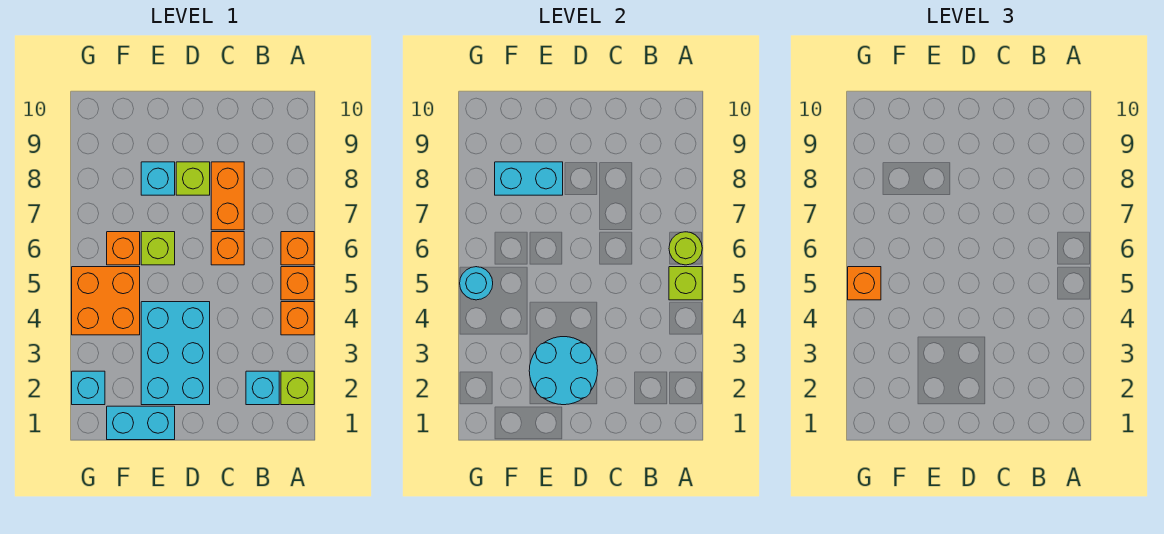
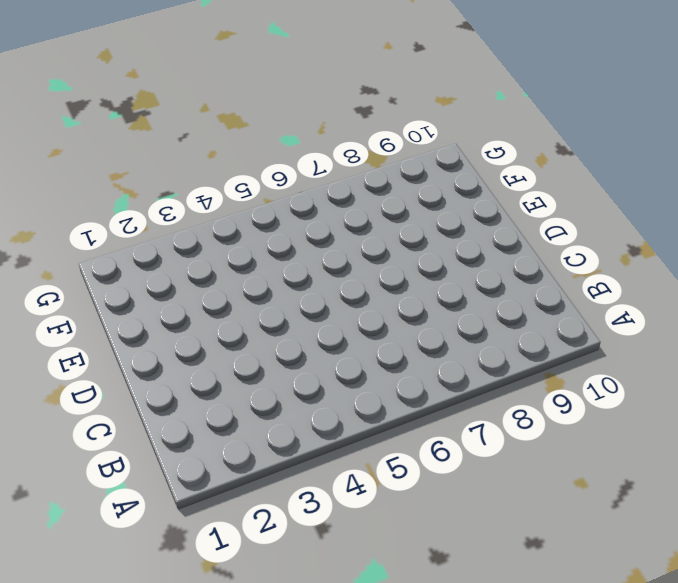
none -> lime brick A2 level 1
none -> orange brick A4 level 1
none -> orange brick A5 level 1

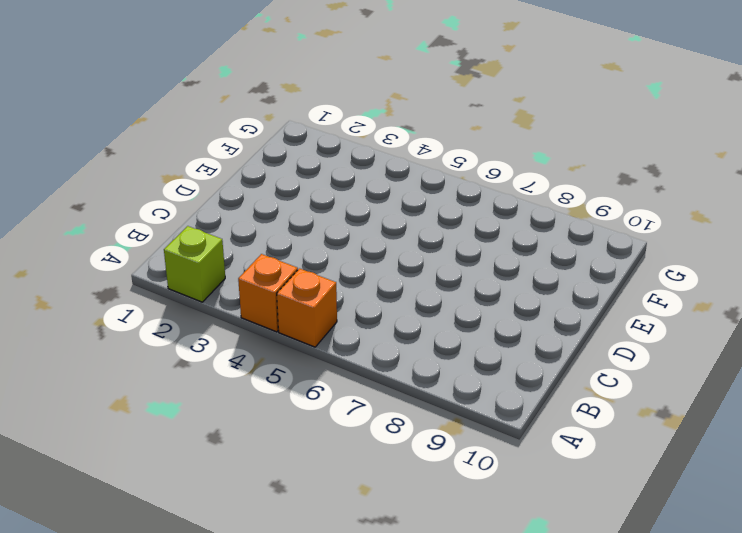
none -> orange brick A6 level 1
none -> cyan brick B2 level 1
none -> orange brick C6 level 1

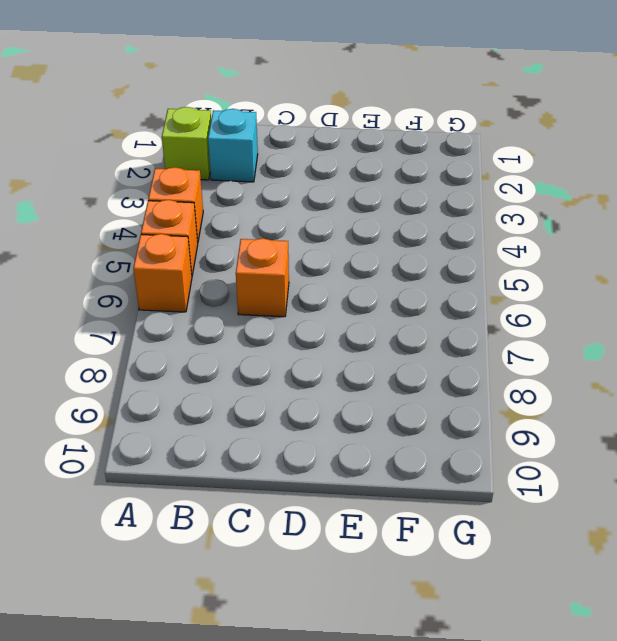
none -> orange brick C7:C8 level 1
none -> cyan brick D2:E4 level 1
none -> lime brick D8 level 1

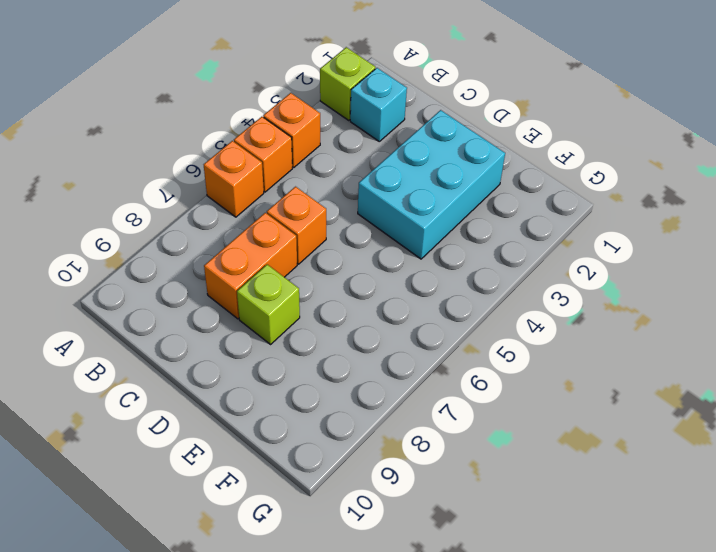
none -> cyan brick E1:F1 level 1
none -> lime brick E6 level 1
none -> cyan brick E8 level 1

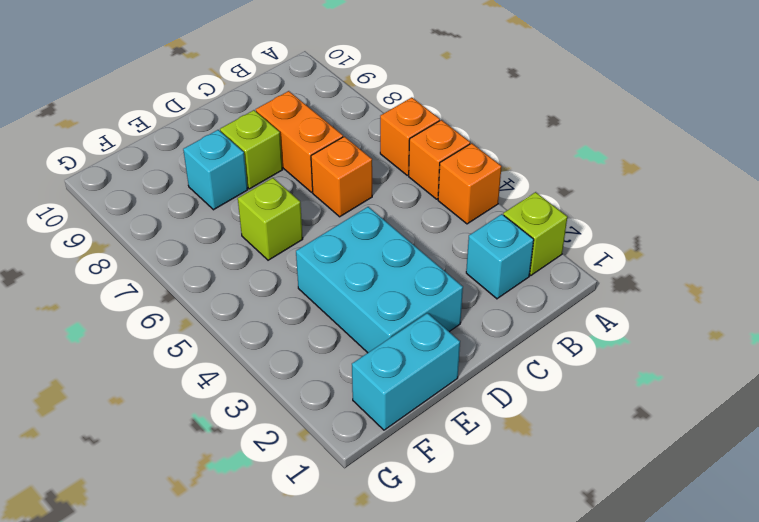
none -> orange brick F4:G5 level 1
none -> orange brick F6 level 1
none -> cyan brick G2 level 1

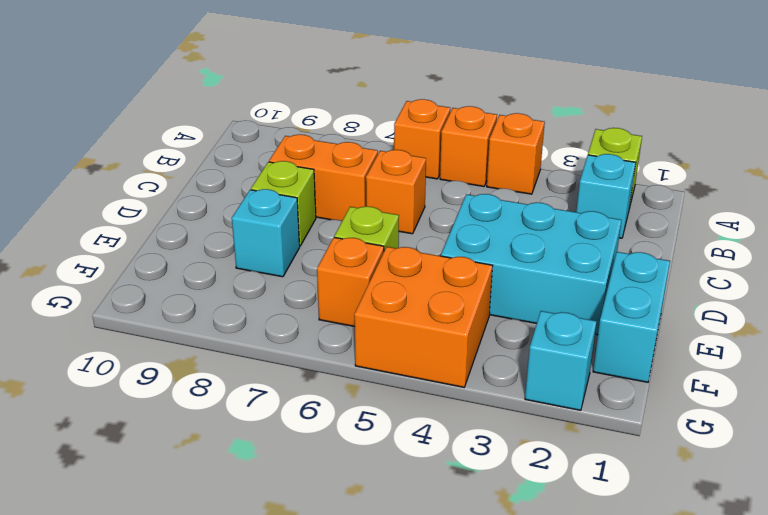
none -> lime brick A5 level 2
none -> lime round brick A6 level 2
none -> cyan round brick D2:E3 level 2

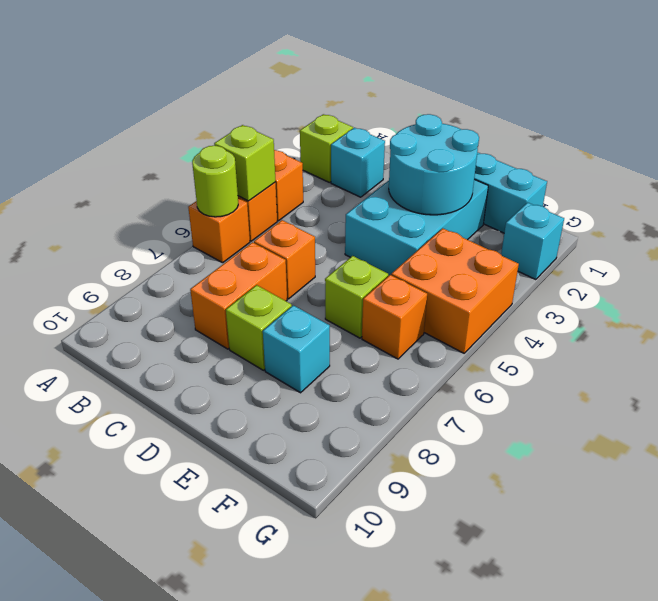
none -> cyan brick E8:F8 level 2
none -> cyan round brick G5 level 2
none -> orange brick G5 level 3

